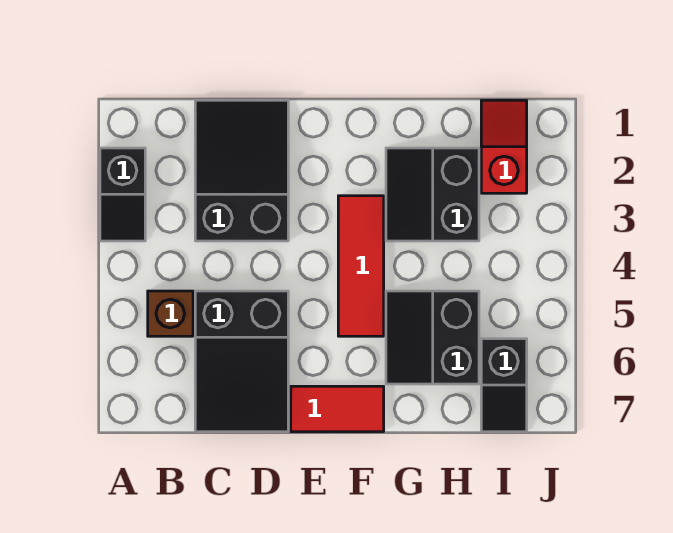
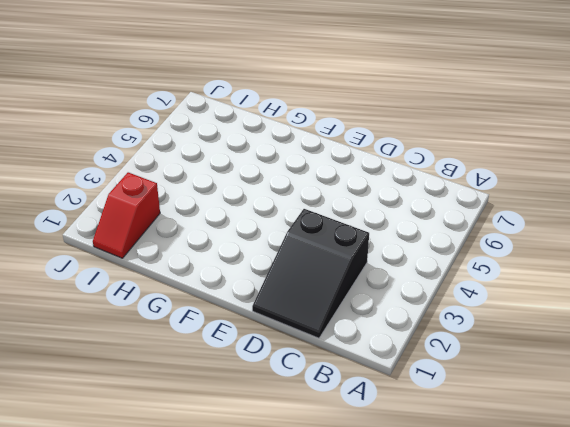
none -> black slope A2:A3 level 1 top 2
none -> brown brick B5 level 1

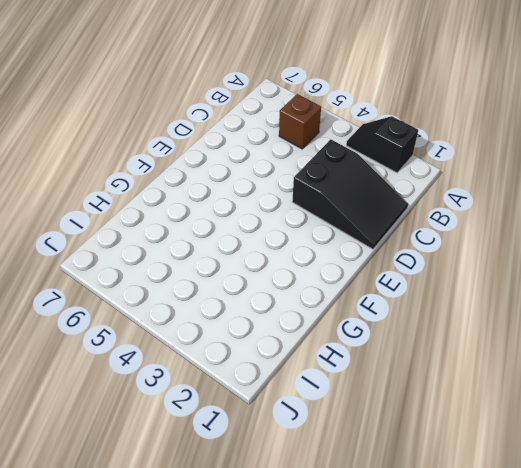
none -> black slope C5:D7 level 1 top 5
none -> red tile E7:F7 level 1

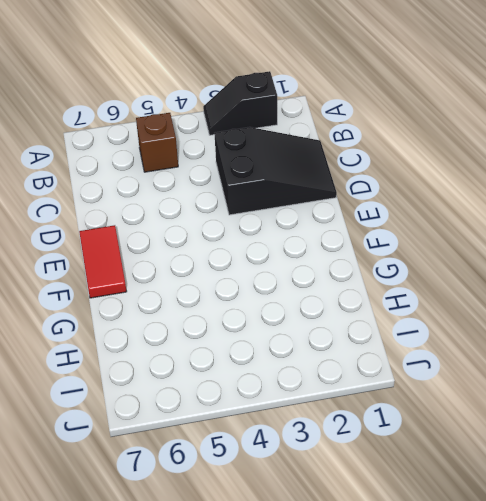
none -> black slope C5:D7 level 1 top 5
none -> red tile F3:F5 level 1

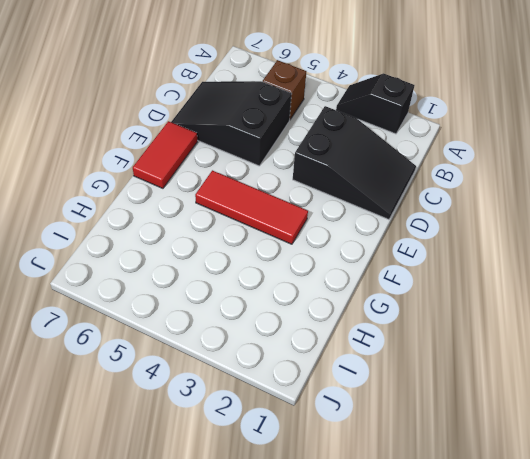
none -> black slope G2:H3 level 1 top H
none -> black slope G5:H6 level 1 top H

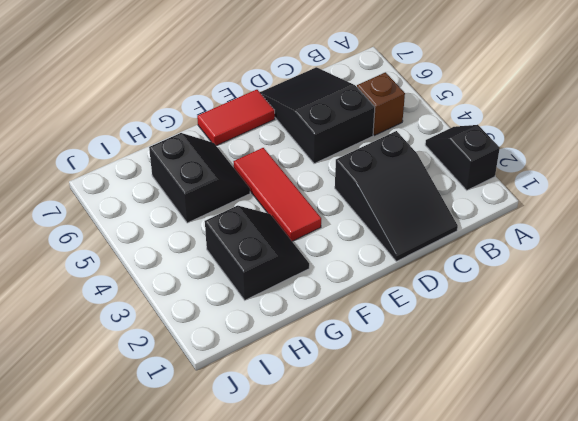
none -> red slope I1:I2 level 1 top 2
none -> black slope I6:I7 level 1 top 6

